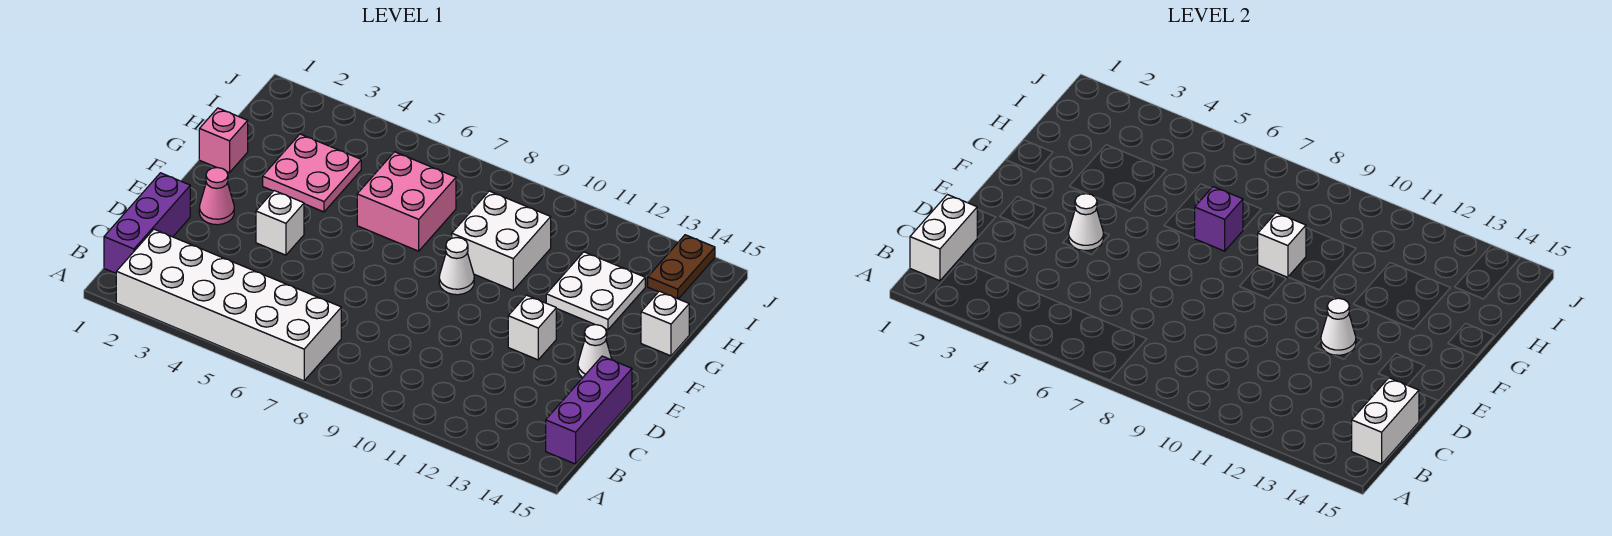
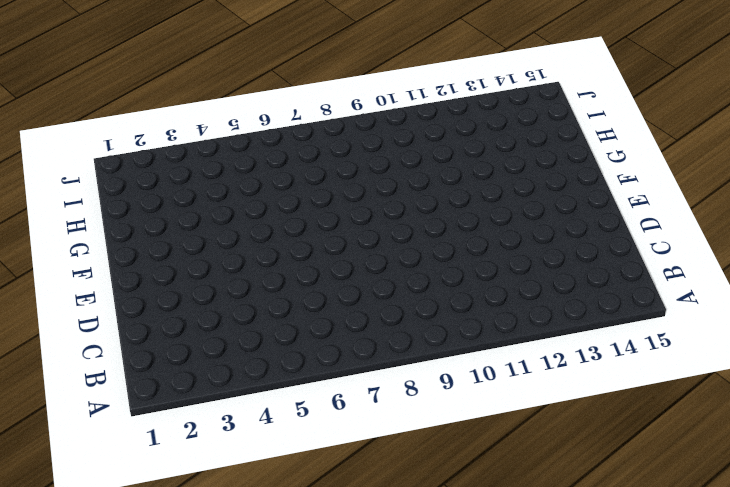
none -> white brick A2:B7 level 1
none -> purple brick B1:D1 level 1
none -> purple brick B15:D15 level 1

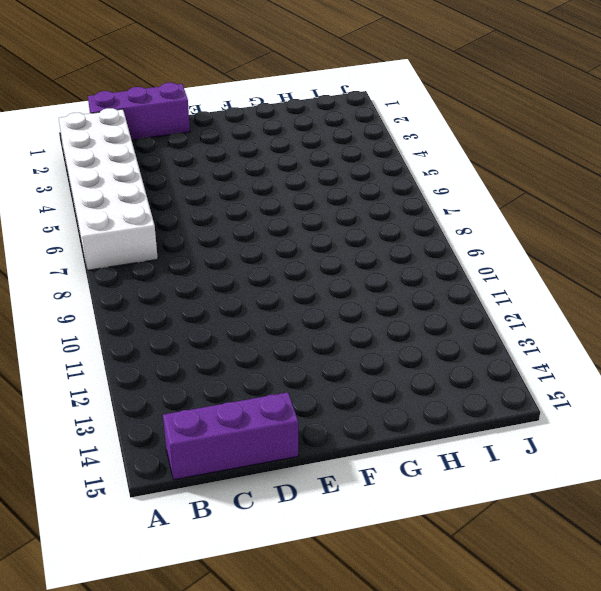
none -> pink cone E2 level 1
none -> white brick E4 level 1
none -> white brick E12 level 1

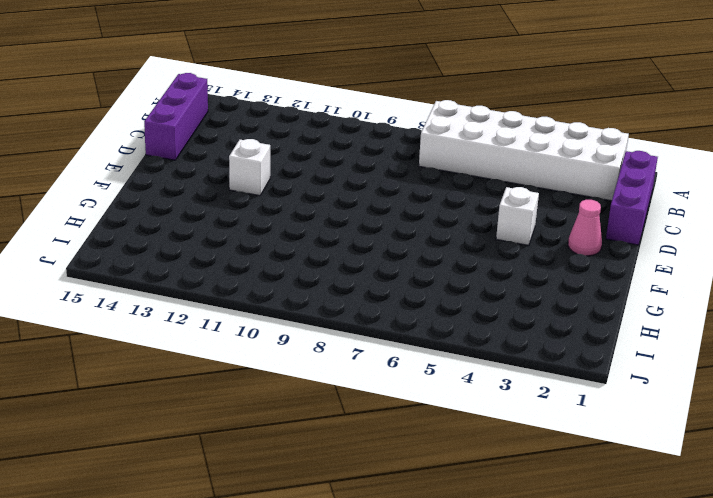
none -> white cone E14 level 1
none -> white cone F9 level 1
none -> pink brick G1 level 1

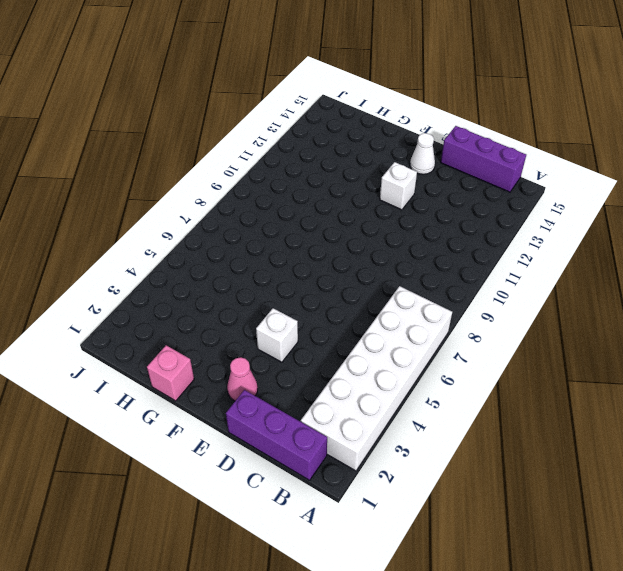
none -> white cone F9 level 1
none -> pink plate G3:H4 level 1
none -> pink brick G6:H7 level 1

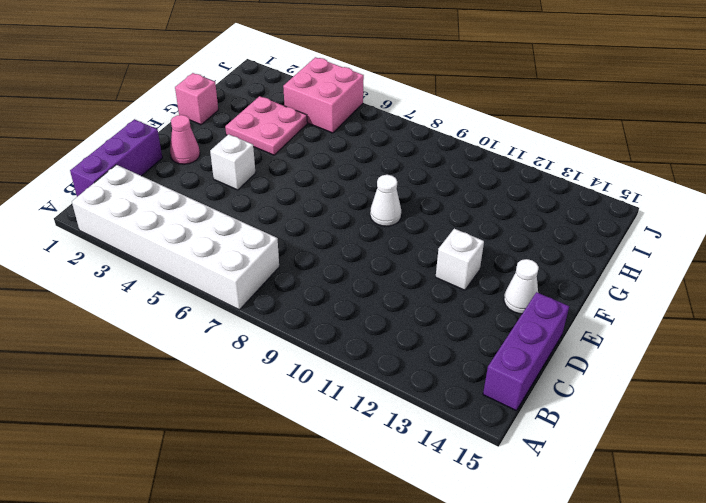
pink brick I4:J5 level 1 -> pink brick G6:H7 level 1
none -> white brick G9:H10 level 1
none -> white plate G12:H13 level 1
none -> white brick G15 level 1

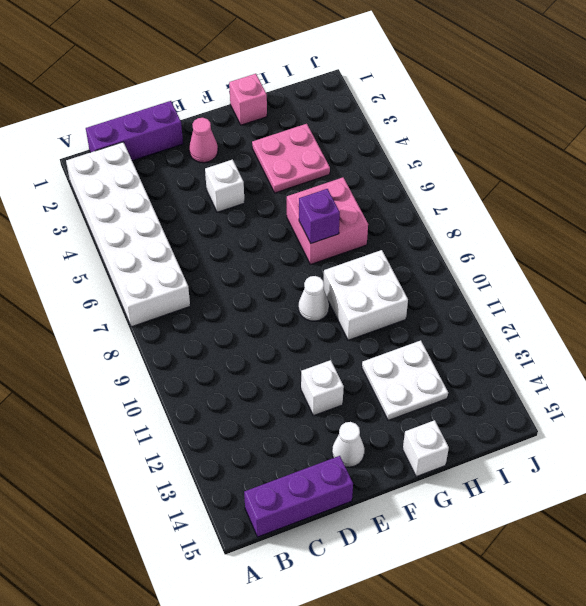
none -> brown plate I14:J14 level 1
none -> white brick B1:C1 level 2
none -> white brick B15:C15 level 2

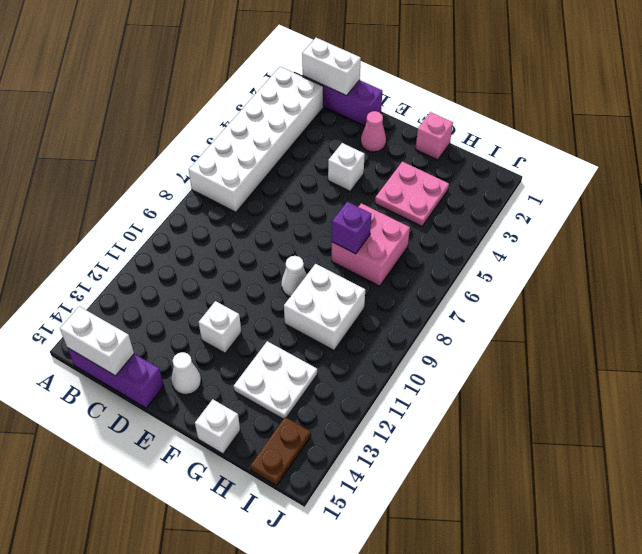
brown plate I14:I15 level 1 -> brown plate I14:J14 level 1
none -> white cone E4 level 2
none -> white cone E12 level 2
none -> white brick G9 level 2

